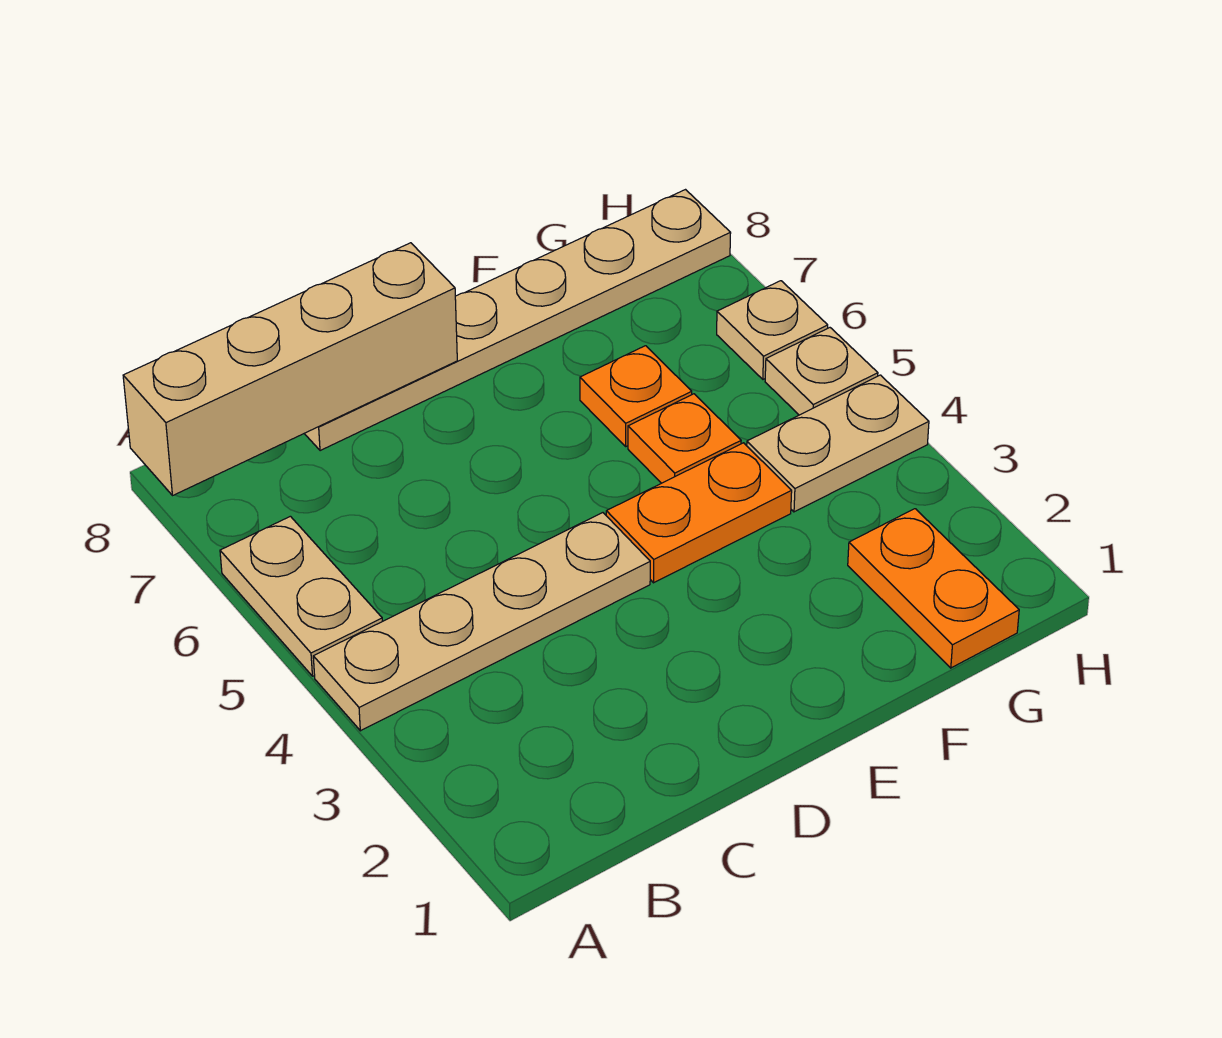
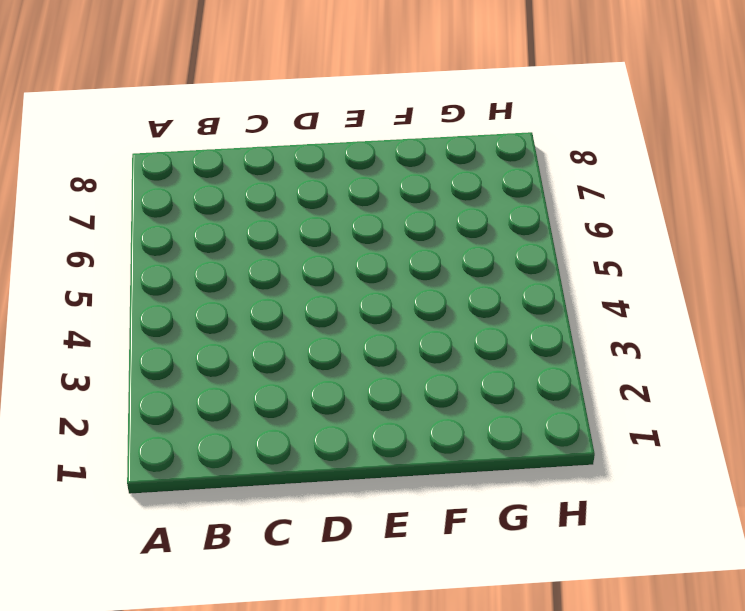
none -> tan plate A4:D4 level 1
none -> tan plate A5:A6 level 1

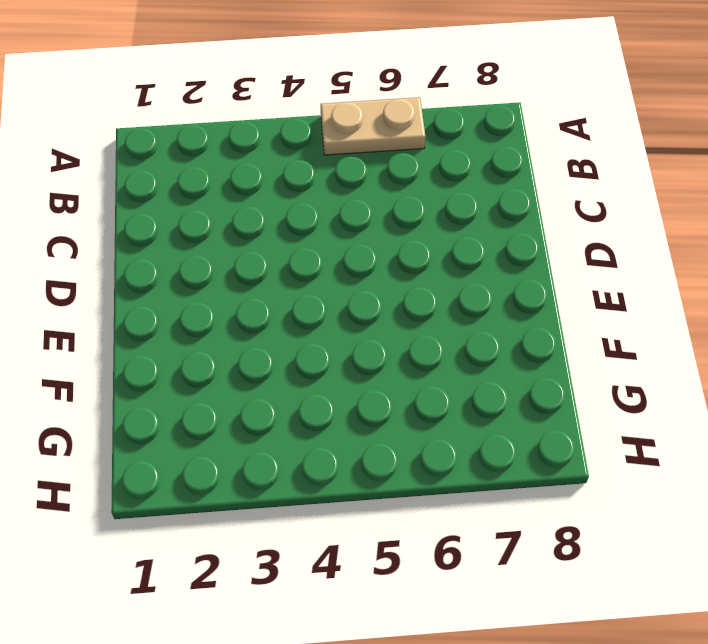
none -> tan plate A4:D4 level 1
none -> tan plate C8:H8 level 1

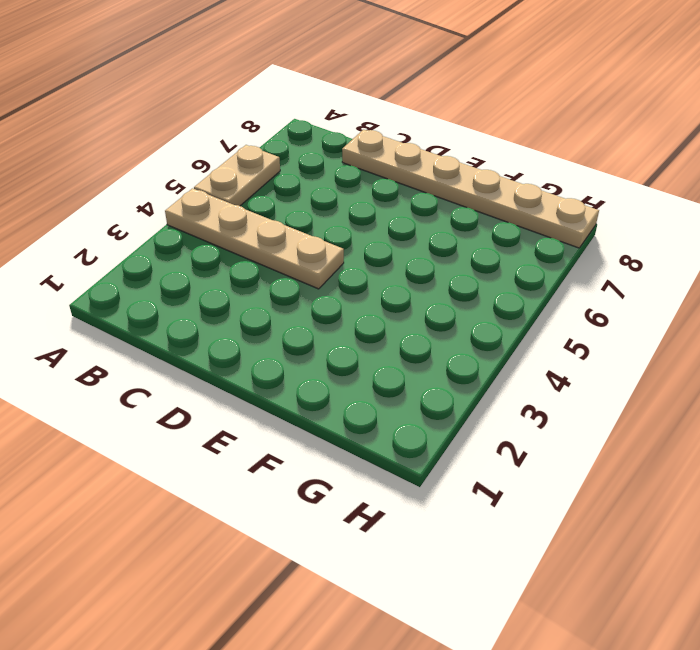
none -> orange plate E4:F4 level 1
none -> orange plate F5 level 1

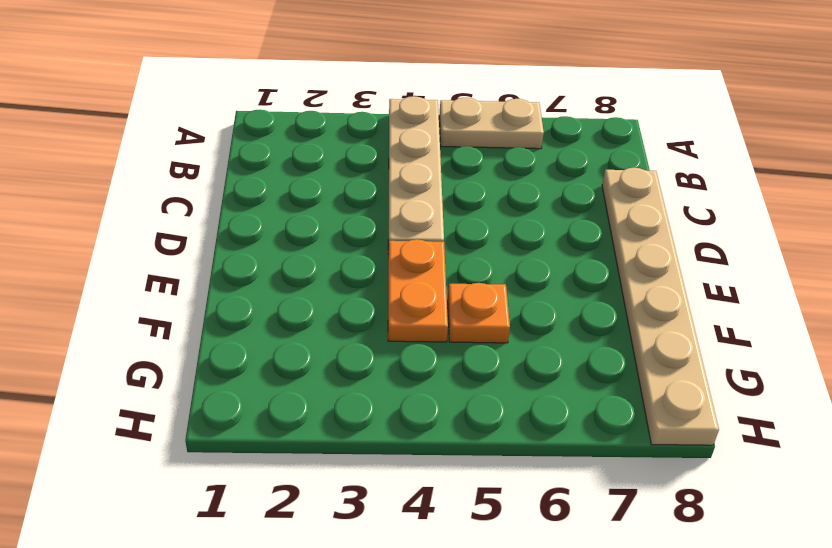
none -> orange plate F6 level 1
none -> orange plate G1:G2 level 1

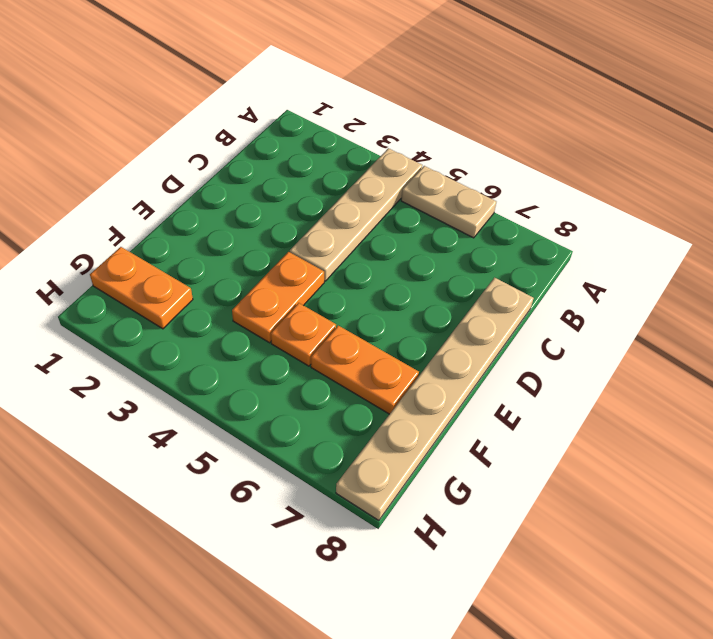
orange plate F6:F7 level 1 -> orange plate F6 level 1
none -> tan plate G4:H4 level 1
none -> tan plate H5 level 1

